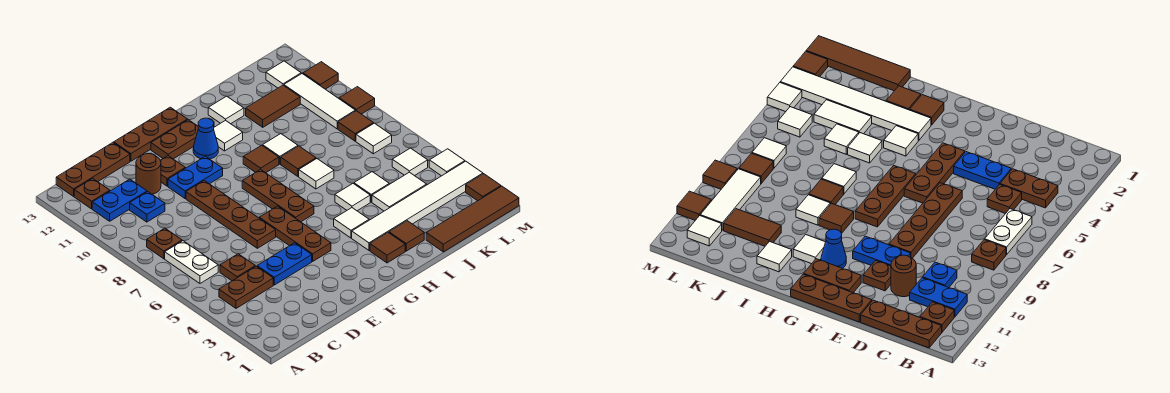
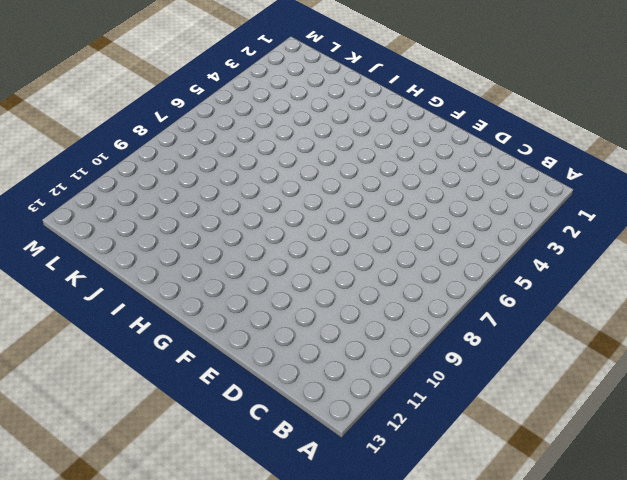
none -> brown plate B4:C4 level 1
none -> white plate B6:B7 level 1
none -> brown plate B8 level 1
none -> blue plate B11:C11 level 1

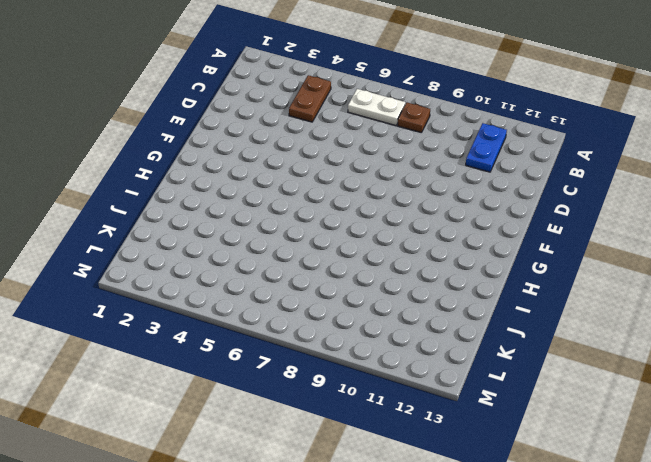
none -> brown plate B12 level 1
none -> brown plate B13:D13 level 1
none -> brown plate C5 level 1
none -> blue plate C10 level 1

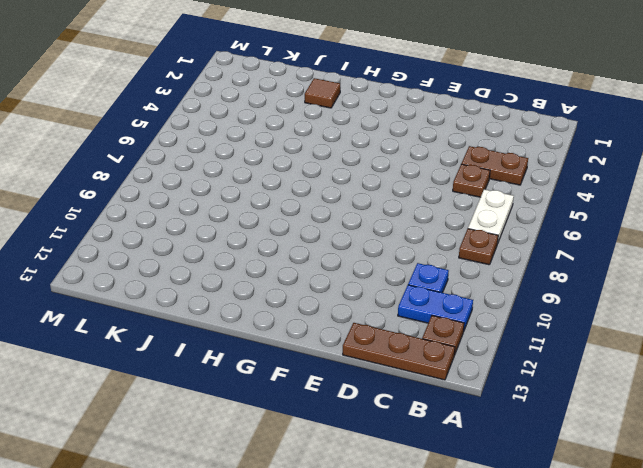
none -> blue plate D4:E4 level 1
none -> brown round brick D11 level 1
none -> brown plate E6:E9 level 1
none -> blue plate E10:F10 level 1

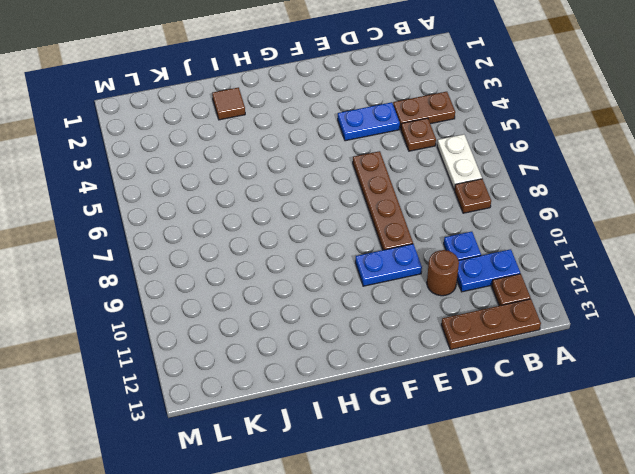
none -> brown plate E11 level 1
none -> brown plate E13:G13 level 1
none -> brown plate F4:F6 level 1
none -> brown plate F12:G12 level 1

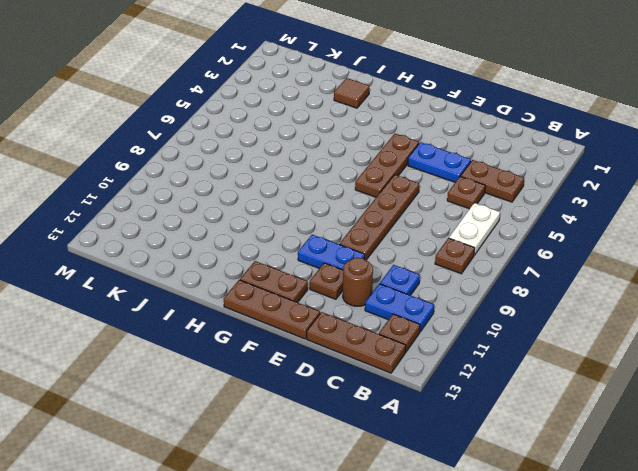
none -> brown plate G6:G8 level 1
none -> blue cone G11 level 1
none -> brown tile H2 level 1
none -> white tile H3:M3 level 1

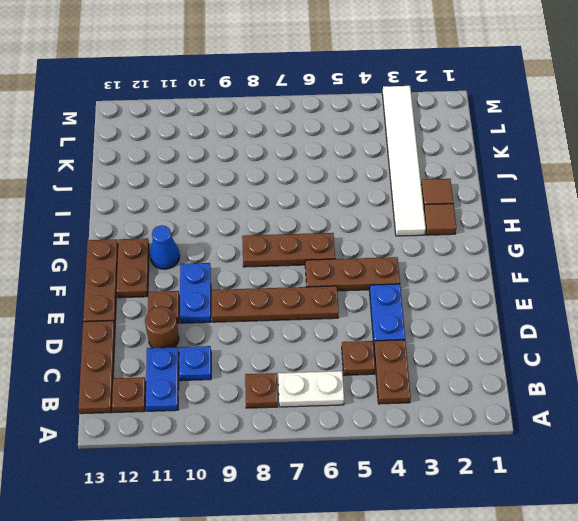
none -> white tile H4 level 1
none -> brown tile H9 level 1
none -> white tile H11 level 1
none -> white tile I5 level 1

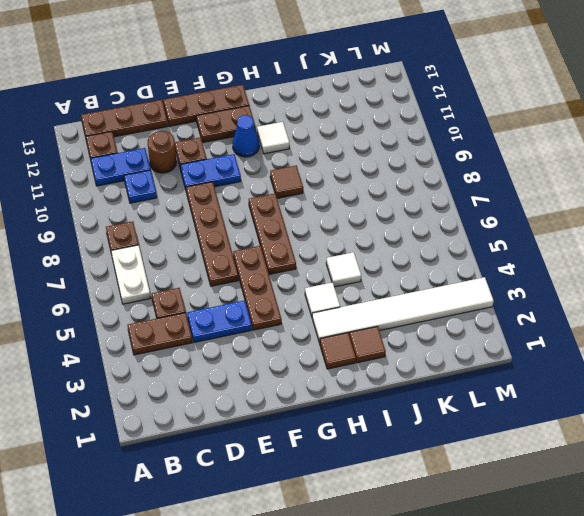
none -> white tile I7 level 1
none -> brown tile I8 level 1
none -> white tile I9 level 1
none -> white tile I12 level 1

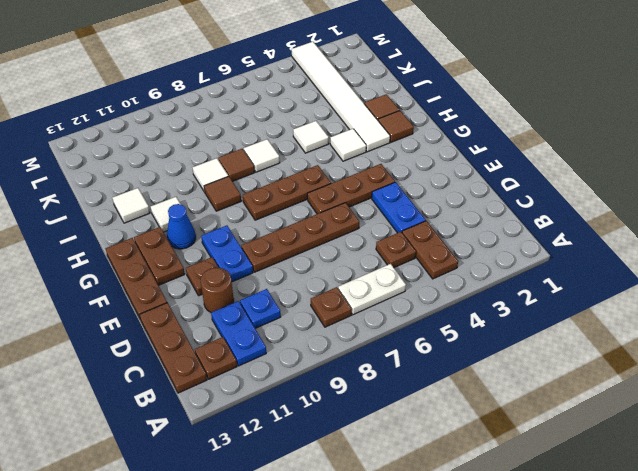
none -> brown tile J1:M1 level 1
none -> white tile J4:K4 level 1
none -> white tile J5 level 1
none -> brown tile J11:K11 level 1

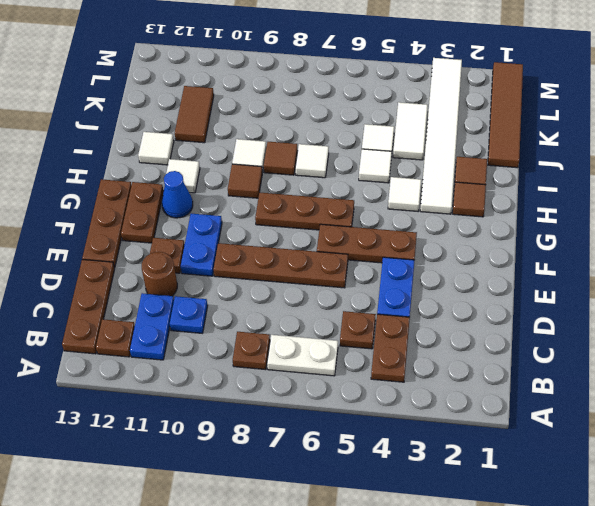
none -> white tile L5 level 1
none -> white tile L7 level 1
none -> brown tile L8 level 1
none -> white tile L9:L11 level 1

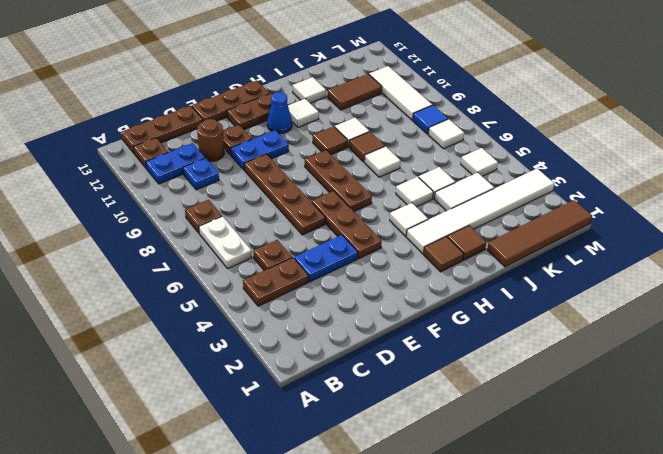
blue tile L8 level 1 -> brown tile L8 level 1
none -> white tile L12 level 1
none -> brown tile M2 level 1
none -> white tile M4 level 1
none -> brown tile M9 level 1

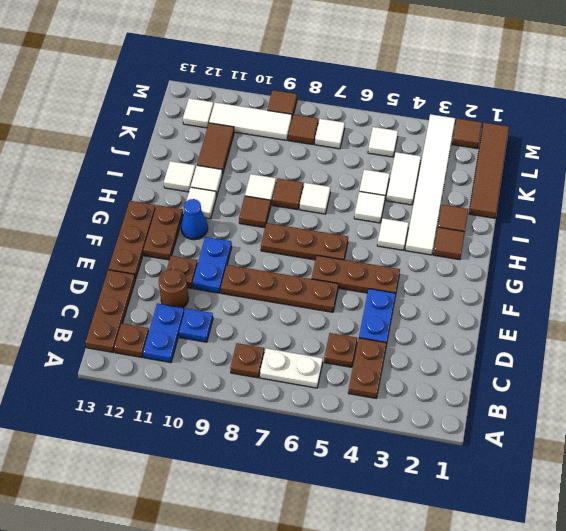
white tile I11 level 1 -> white tile M4 level 1
none -> brown tile M11 level 1

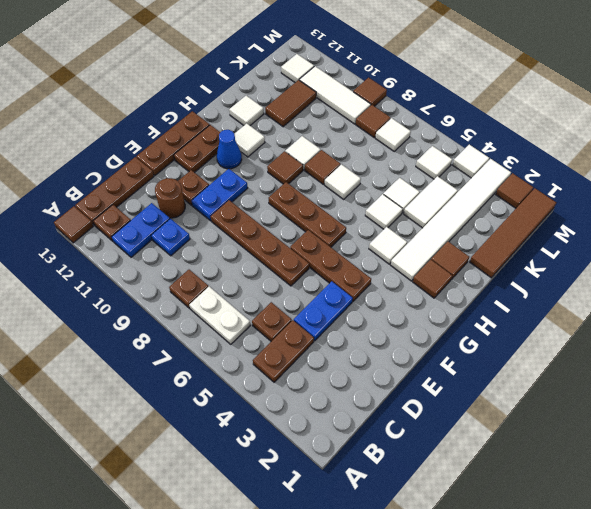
brown tile A13 level 1 -> brown tile M11 level 1

